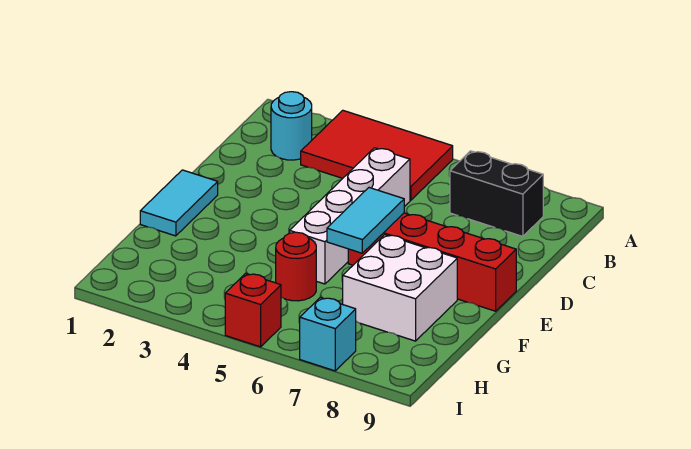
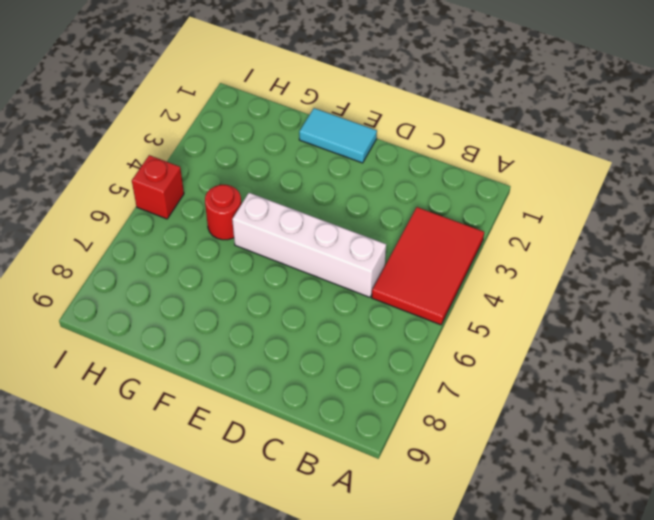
none -> cyan round brick B2 level 1
none -> black brick B7:B8 level 1

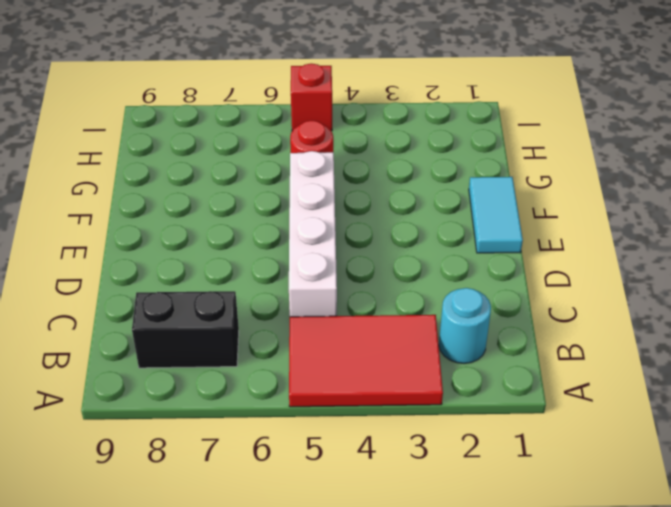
none -> red brick E6:E9 level 1
none -> white brick F7:G8 level 1

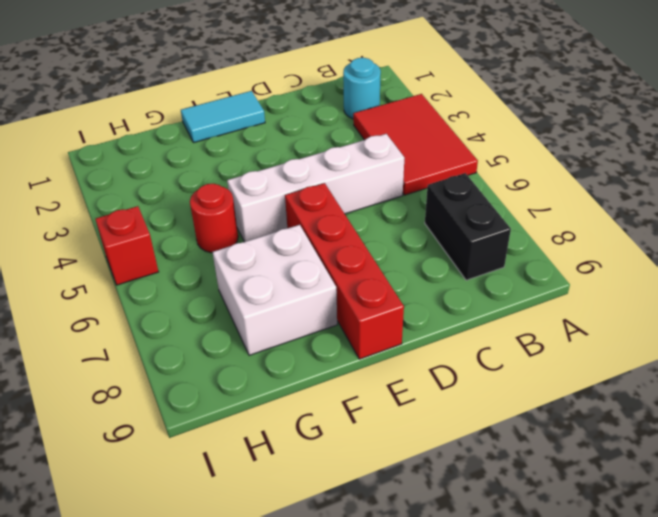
none -> cyan brick I7 level 1
none -> cyan tile E6:F6 level 2

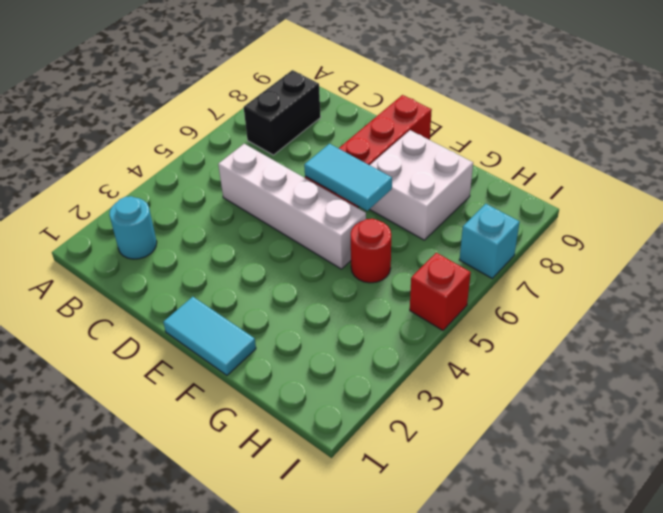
none -> red tile A3:B5 level 1

